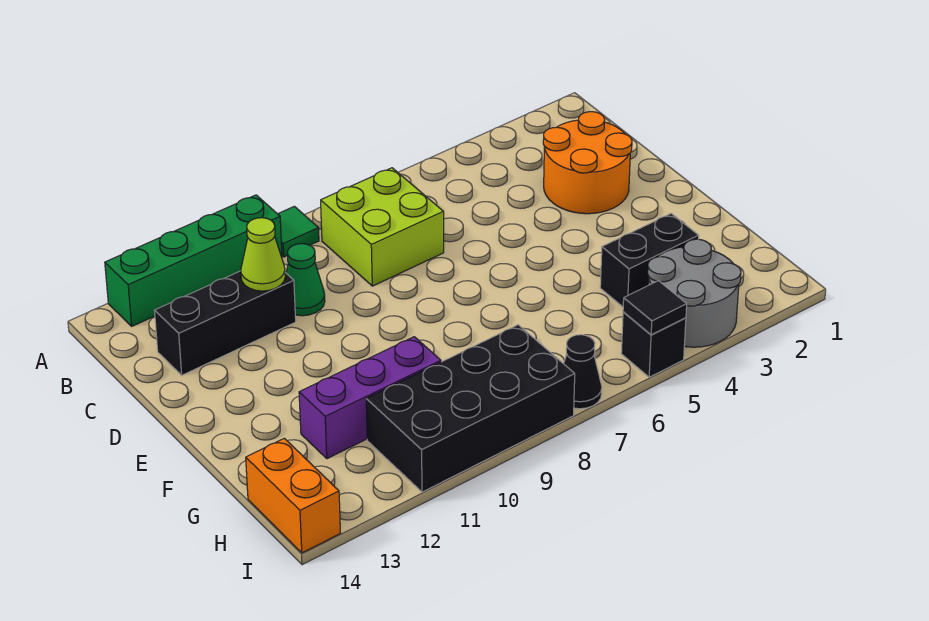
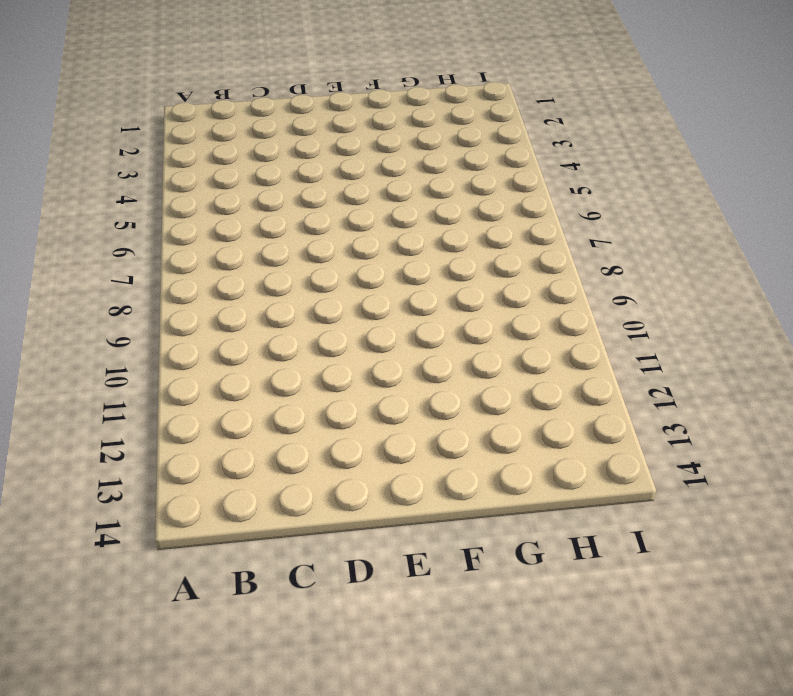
none -> green tile A9 level 1
none -> green brick A10:A13 level 1
none -> lime brick B7:C8 level 1

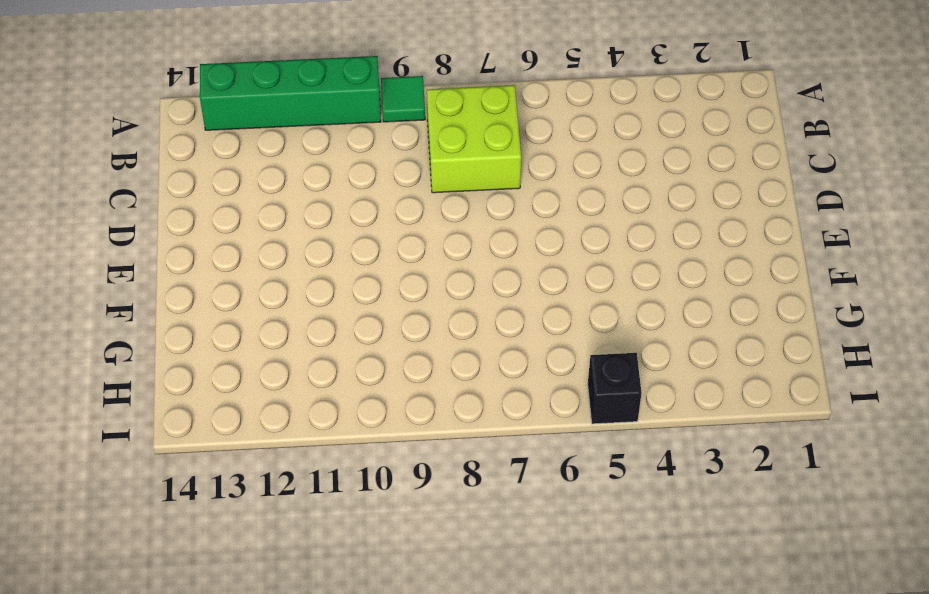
none -> orange round brick C2:D3 level 1
none -> green cone C10 level 1
none -> black brick C11:C13 level 1

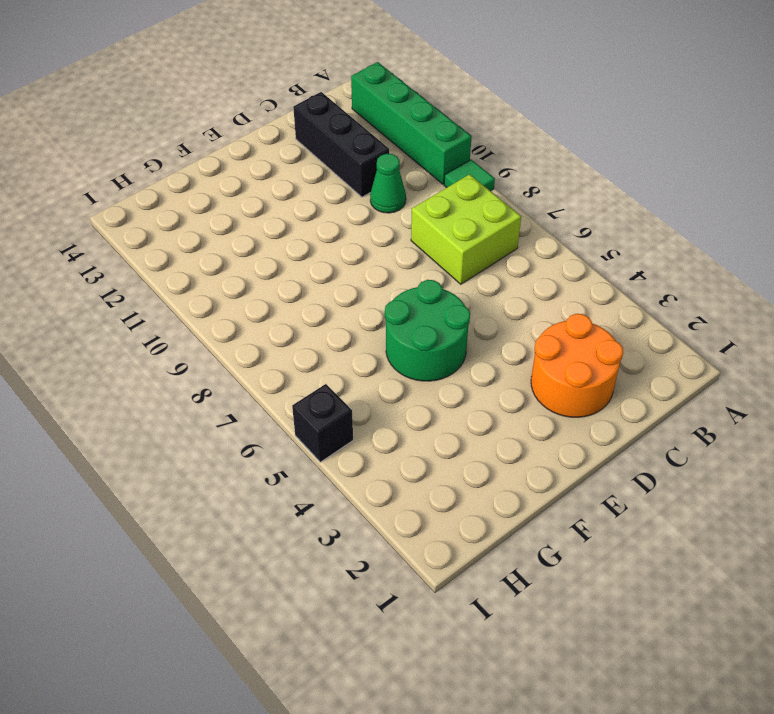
green round brick E5:F6 level 1 -> none
none -> black brick G3:G4 level 1
none -> purple brick G10:G12 level 1
none -> grey round brick H3:I4 level 1

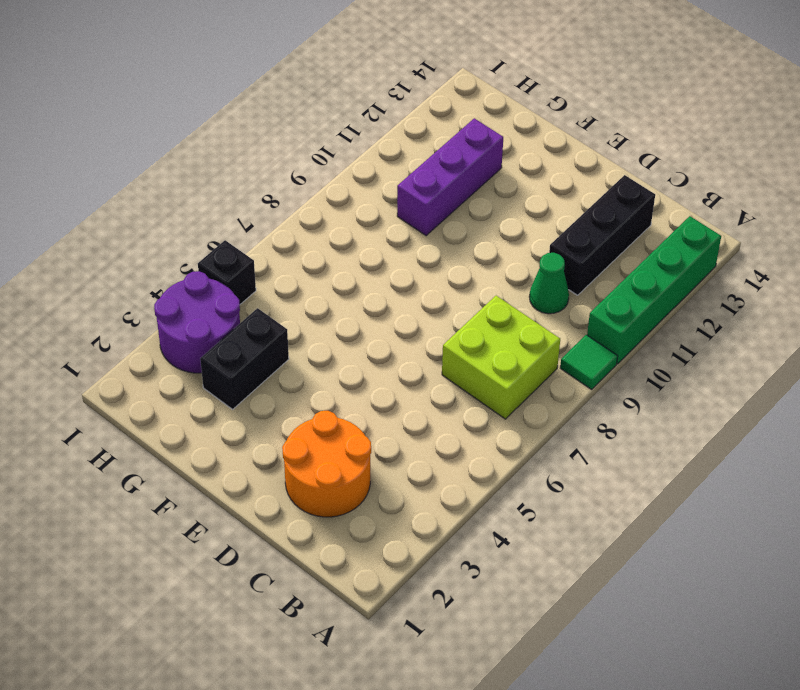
purple round brick H3:I4 level 1 -> grey round brick H3:I4 level 1
none -> black brick H8:I11 level 1
none -> orange brick H14:I14 level 1
none -> black cone I7 level 1

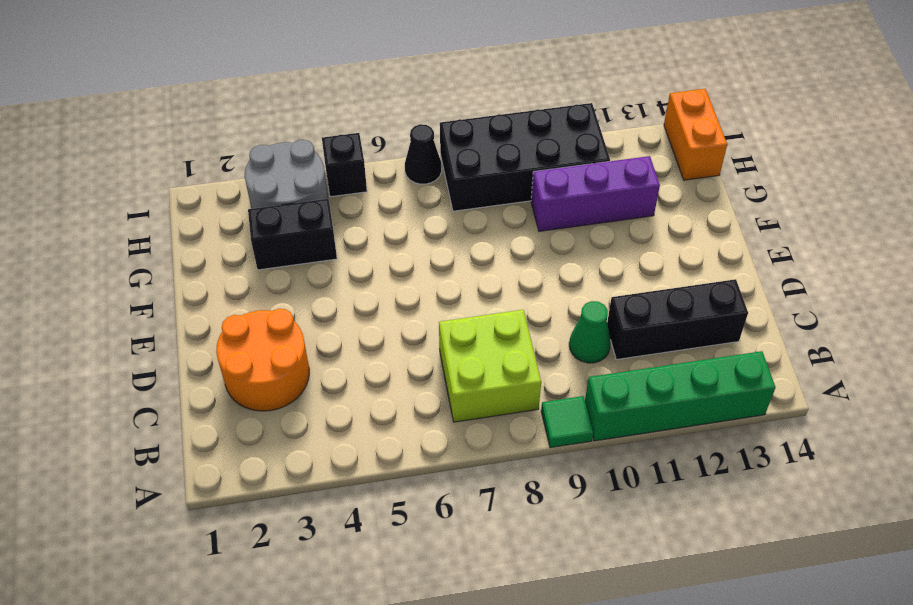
none -> lime cone C11 level 2
none -> black tile I5 level 2

